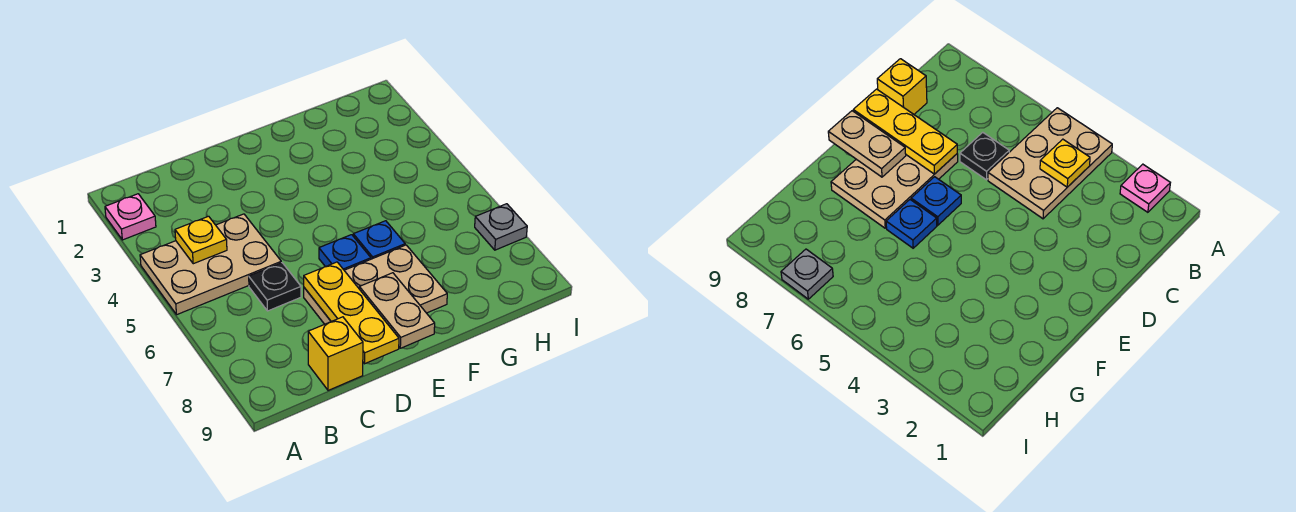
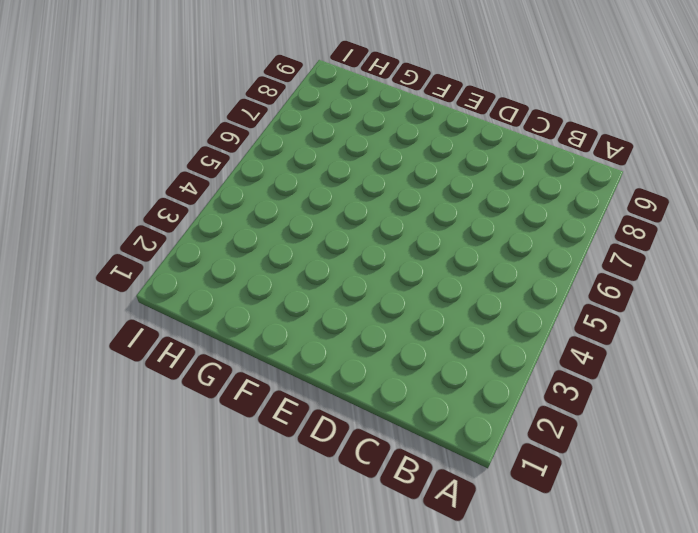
none -> pink plate A2 level 1
none -> tan plate A4:C5 level 1

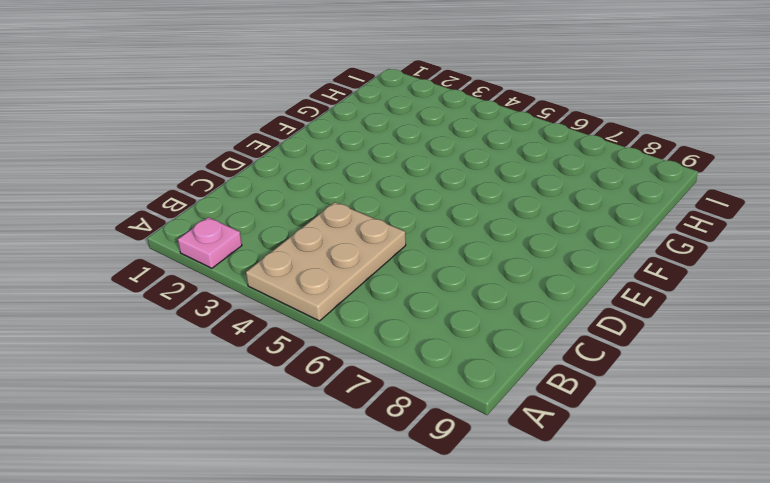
none -> black plate C6 level 1
none -> yellow brick C9 level 1

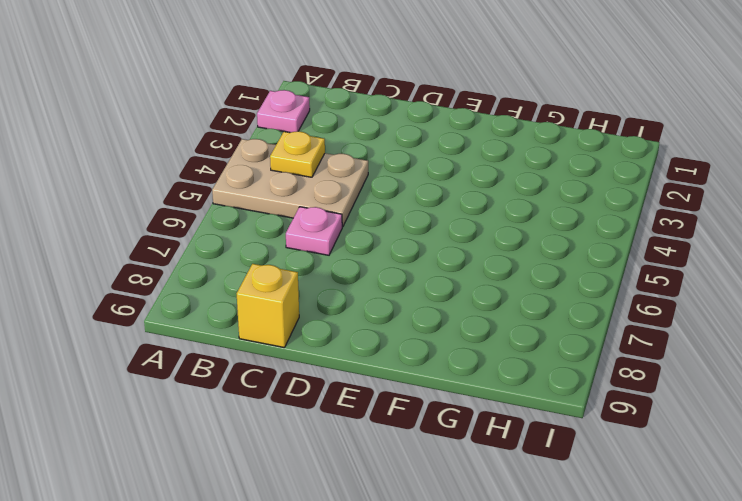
pink plate C6 level 1 -> black plate C6 level 1
none -> tan plate D7:F8 level 1
none -> blue plate E6 level 1

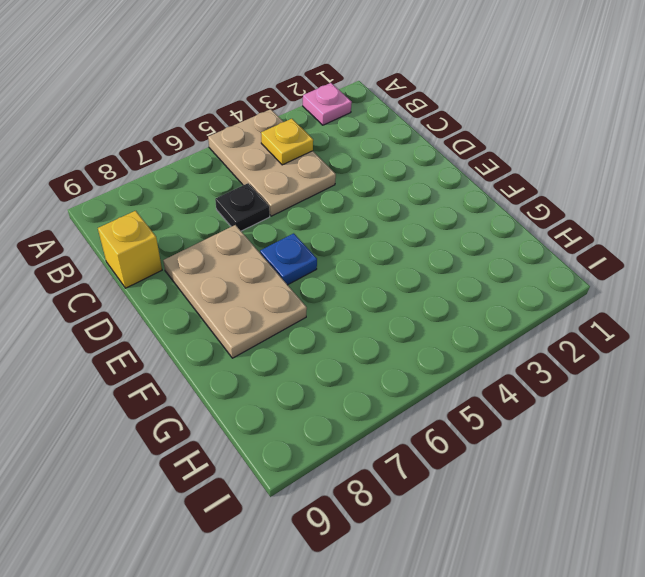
none -> blue plate F6 level 1
none -> grey plate I7 level 1

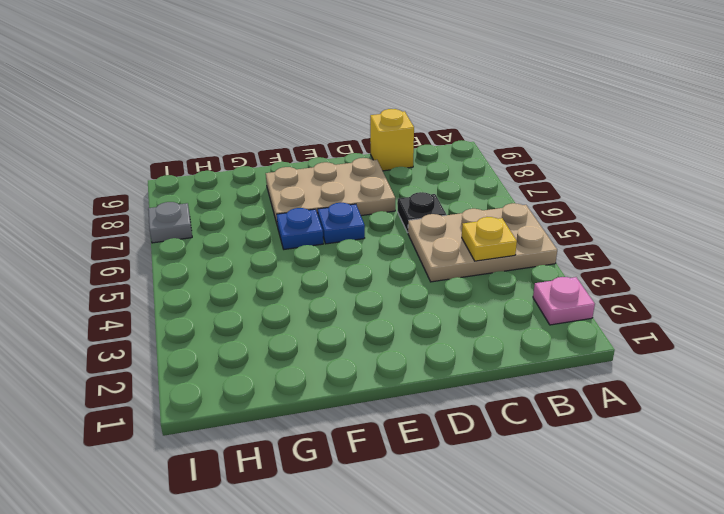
none -> yellow plate D7:D9 level 2
none -> tan plate E8:E9 level 2

